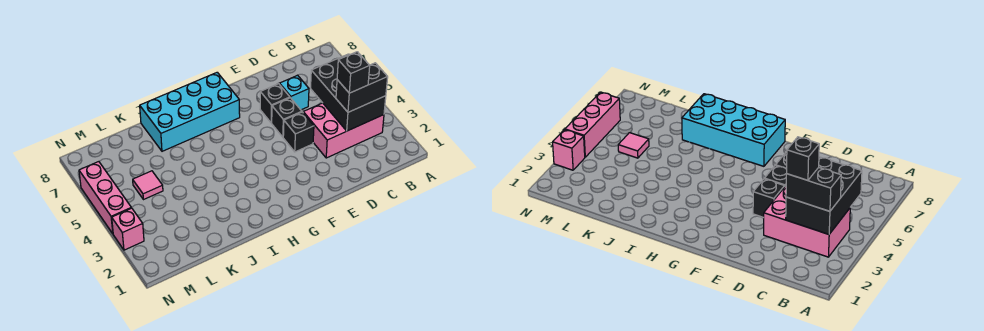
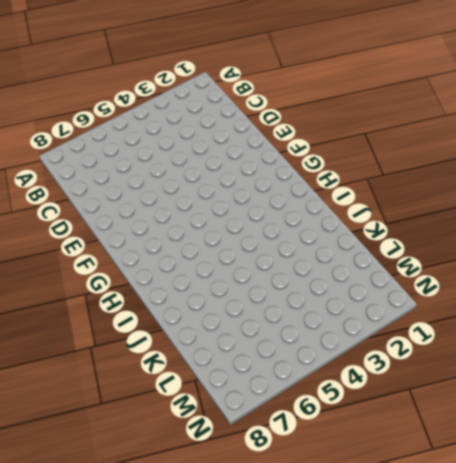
none -> pink brick B3:D4 level 1
none -> cyan brick D6 level 1
none -> black brick E4 level 1

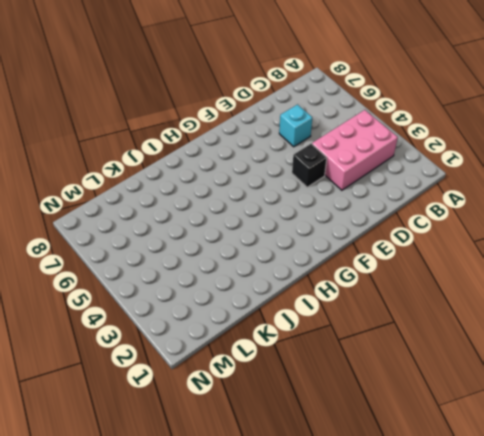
none -> black brick E5 level 1
none -> black brick E6 level 1
none -> cyan brick G7:J8 level 1

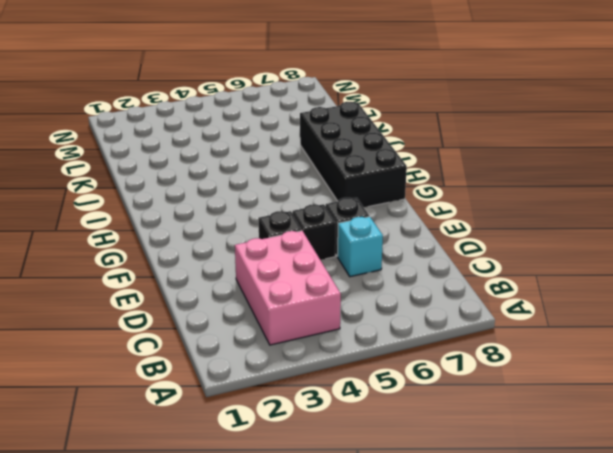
black brick G7:J8 level 1 -> cyan brick G7:J8 level 1
none -> pink tile L5 level 1
none -> pink brick N3 level 1
none -> pink brick N4:N6 level 1

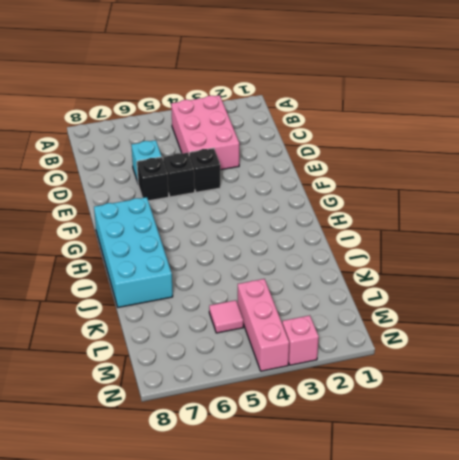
pink brick L4:N4 level 1 -> pink brick N4:N6 level 1
none -> black brick B3:C5 level 2
none -> black brick B3:C3 level 3
none -> black brick C3 level 4

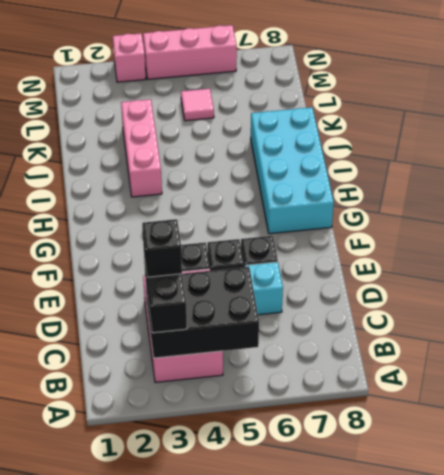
pink brick I3:K3 level 1 -> none

